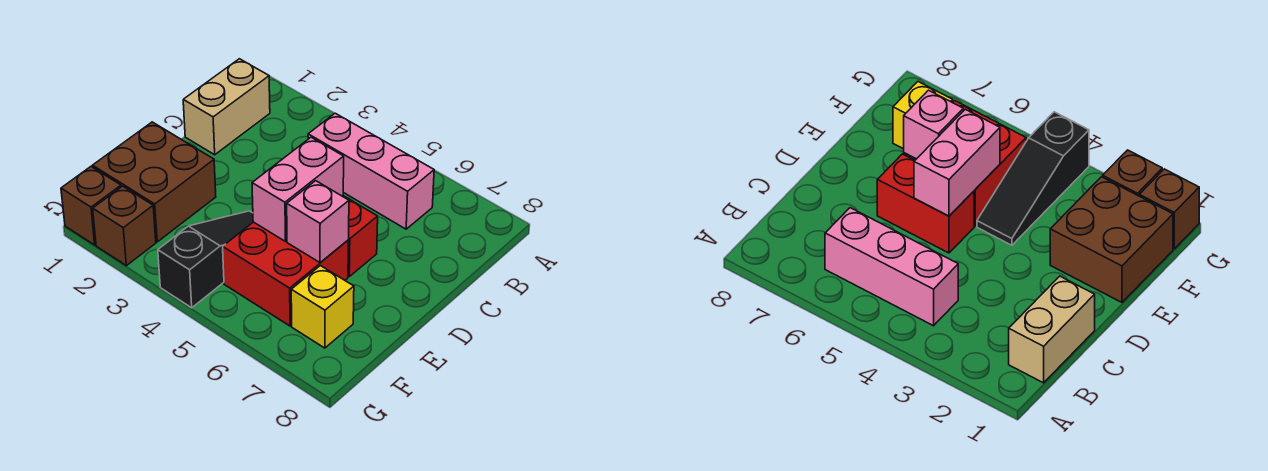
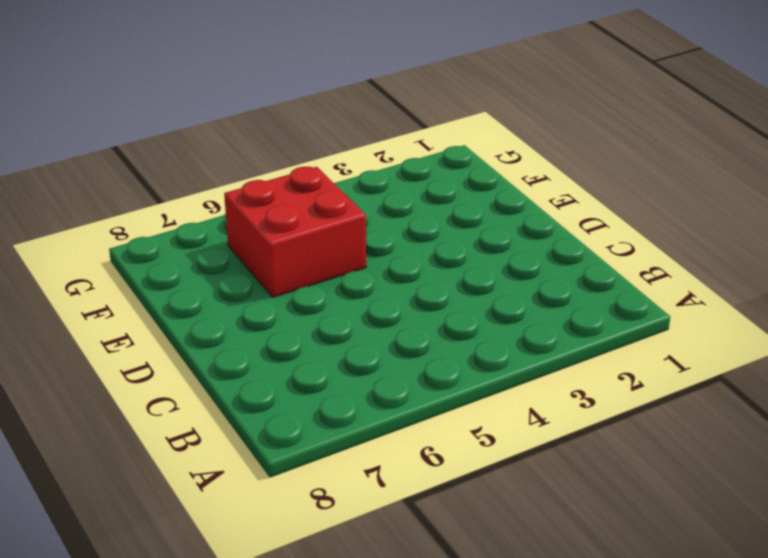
none -> tan brick B1:C1 level 1
none -> pink brick B4:B6 level 1

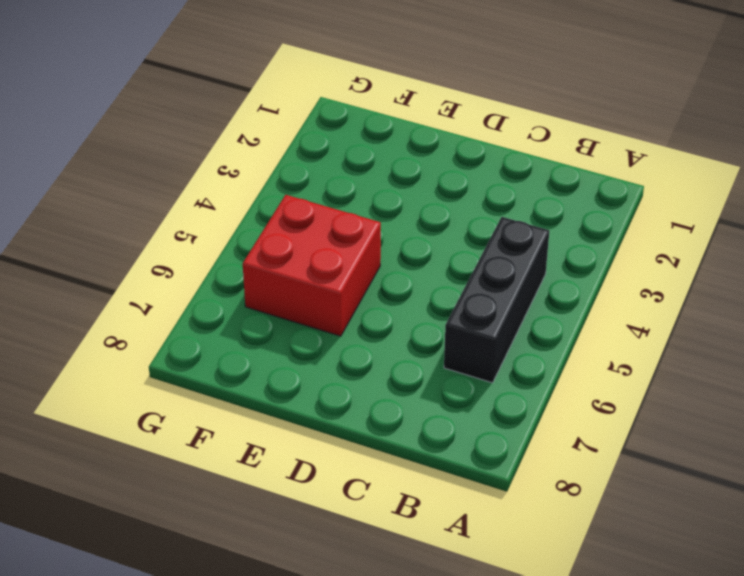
black brick B4:B6 level 1 -> pink brick B4:B6 level 1
none -> tan brick B1:C1 level 1
none -> red brick D5:D6 level 1

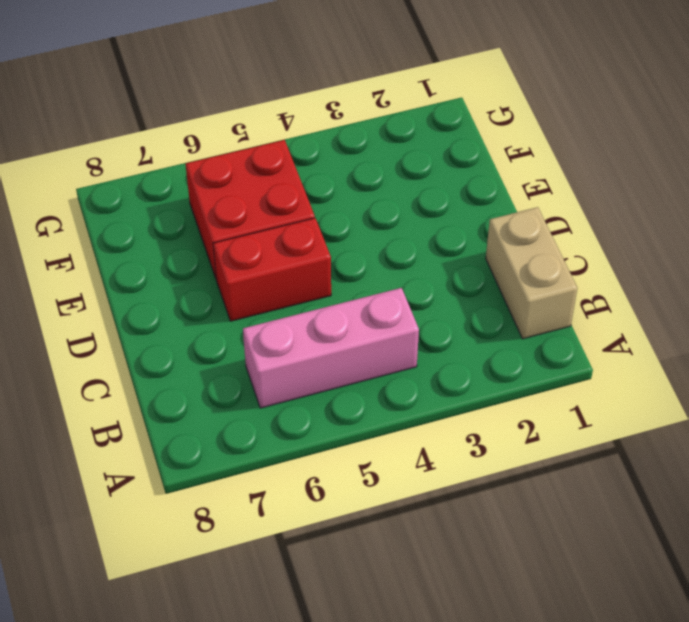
none -> brown brick E1:F2 level 1
none -> black slope E4:G4 level 1 top G

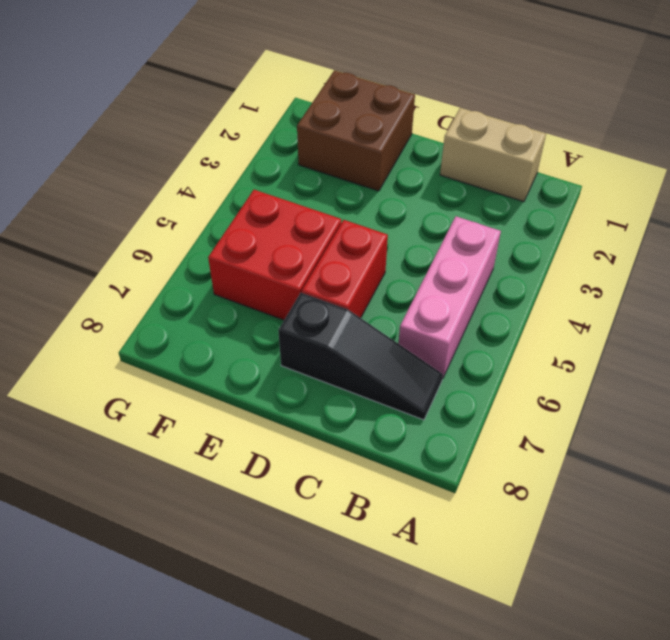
black slope B7:D7 level 1 top D -> black slope E4:G4 level 1 top G
none -> yellow brick F7 level 1
none -> brown brick G1 level 1

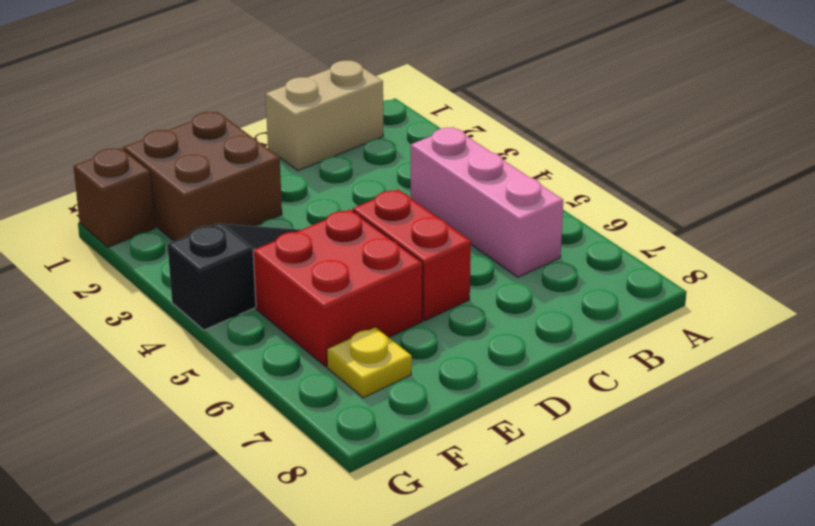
yellow plate F7 level 1 -> yellow brick F7 level 1
none -> brown brick G2 level 1
none -> pink brick D5:E5 level 2

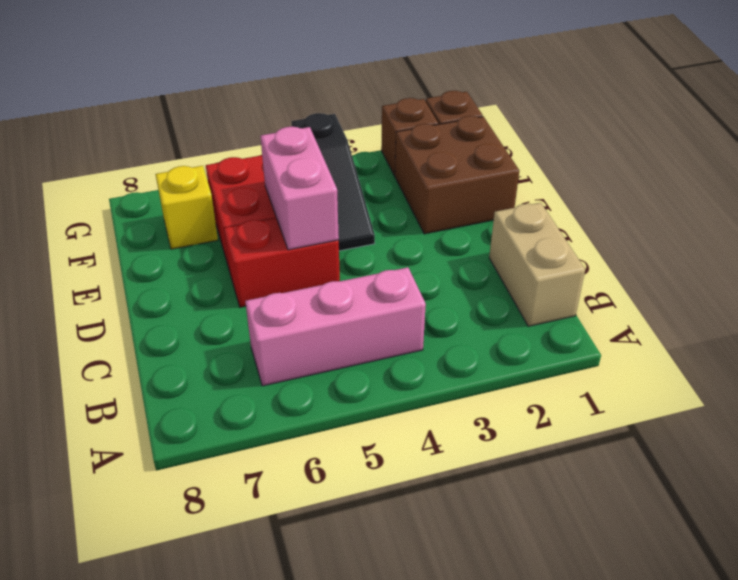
none -> pink brick E6 level 2

